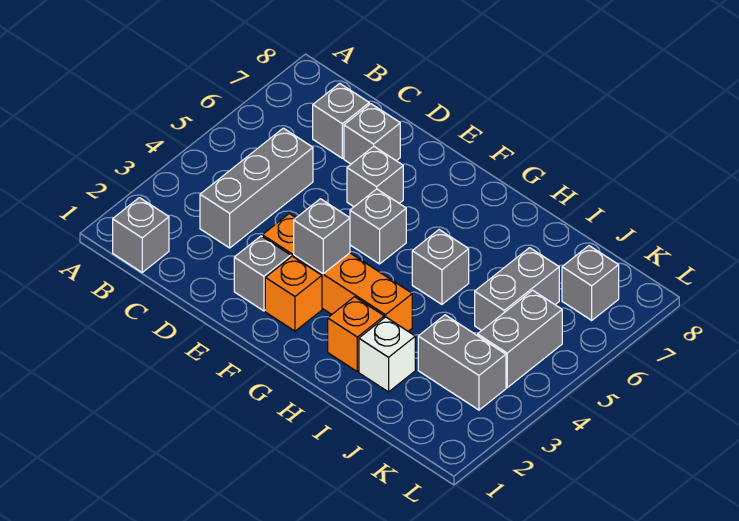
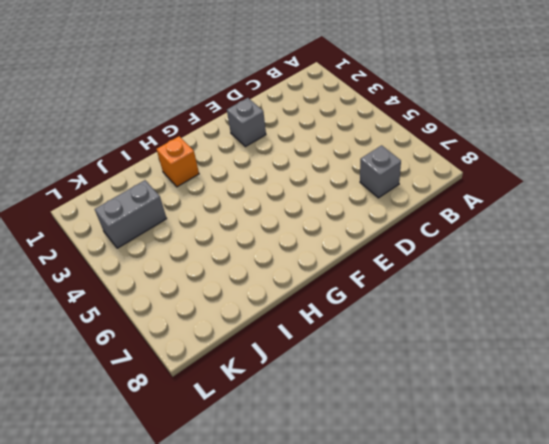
none -> grey brick B1 level 1
none -> grey brick C3:C5 level 1
none -> grey brick D7 level 1

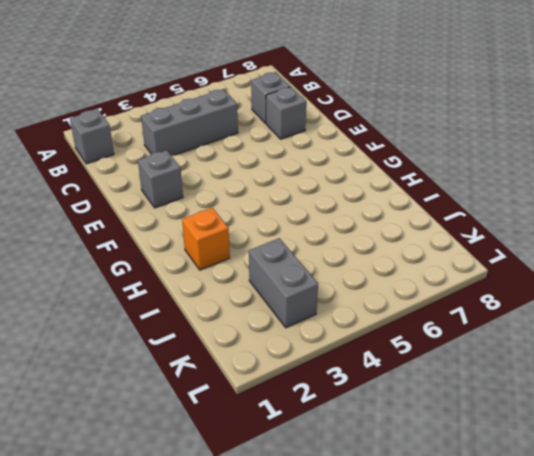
none -> orange brick E3:H3 level 1
none -> grey brick E6 level 1
none -> orange brick F2 level 1

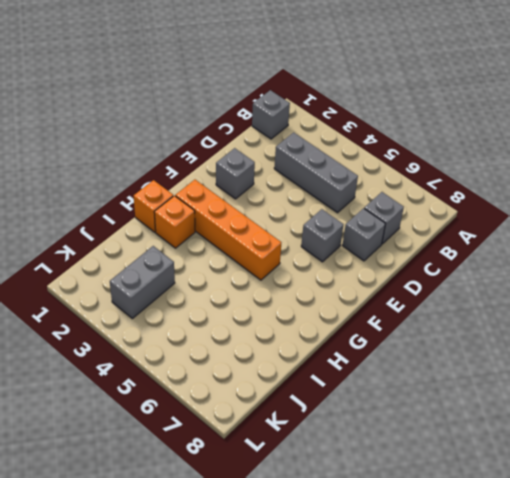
orange brick G2:G5 level 1 -> orange brick E3:H3 level 1
orange brick H1 level 1 -> orange brick F2 level 1
none -> grey brick F5 level 1
none -> grey brick H5 level 1
none -> white brick I2 level 1

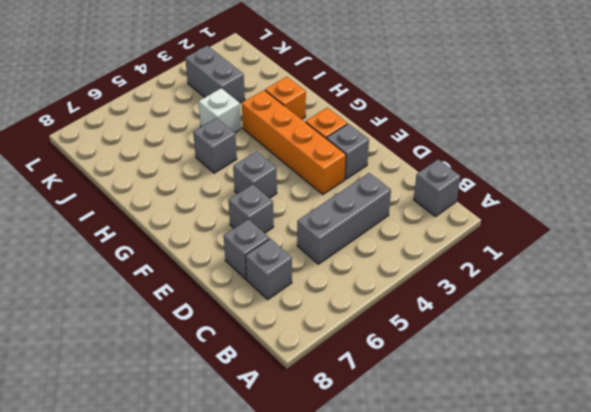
white brick I4 level 1 -> white brick I2 level 1
none -> grey brick J5:J6 level 1
none -> grey brick K4:K5 level 1
none -> grey brick K7 level 1

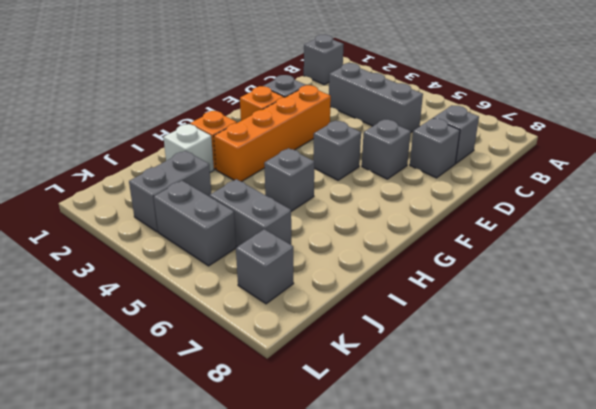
none -> grey brick F3 level 2

